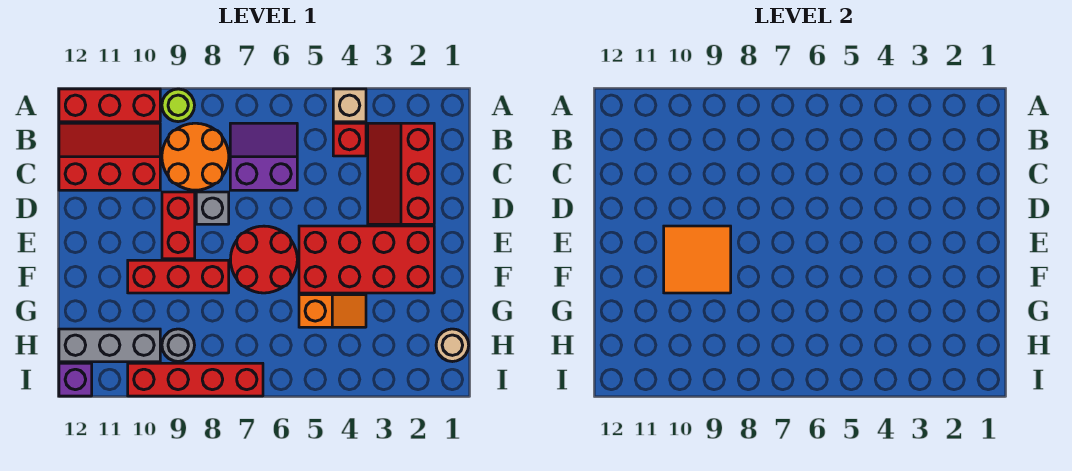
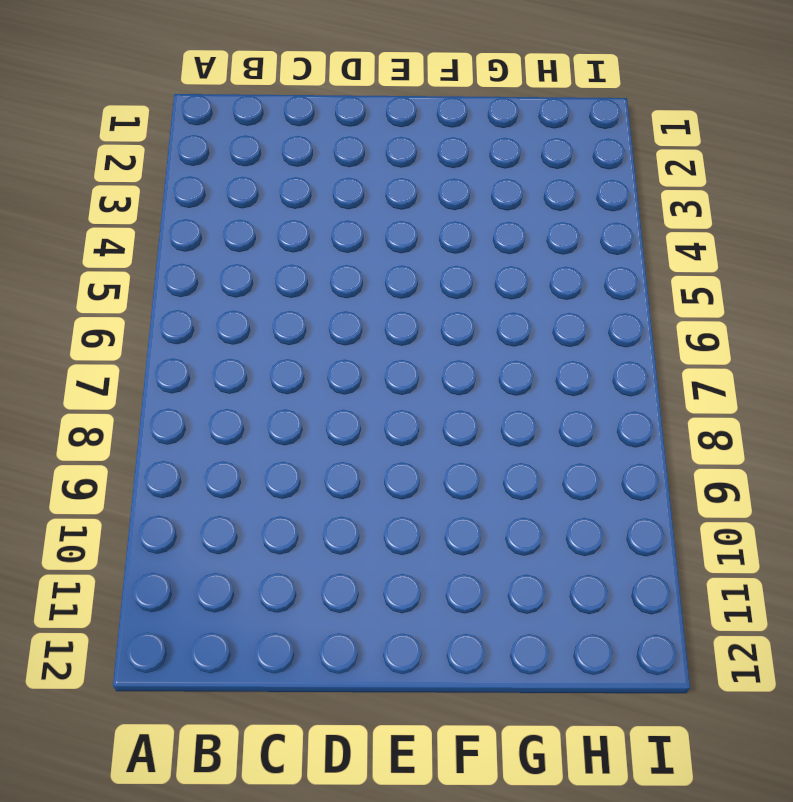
none -> tan brick A4 level 1
none -> lime round brick A9 level 1
none -> red brick A10:A12 level 1

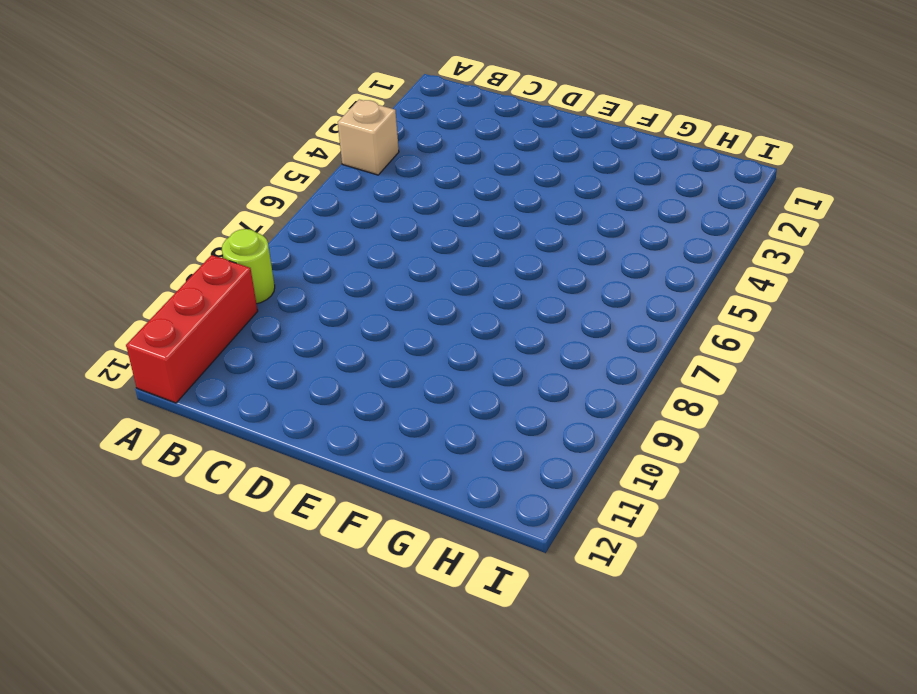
none -> red slope B2:D3 level 1 top 2
none -> red brick B4 level 1
none -> purple slope B6:C7 level 1 top C

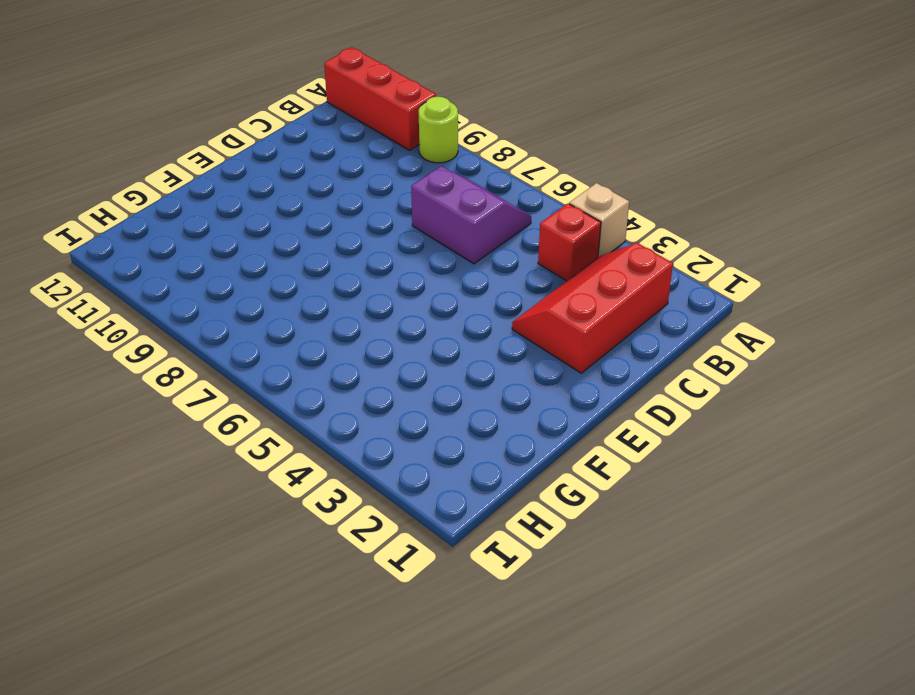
none -> orange round brick B8:C9 level 1
none -> red slope B10:C12 level 1 top C
none -> grey brick D8 level 1

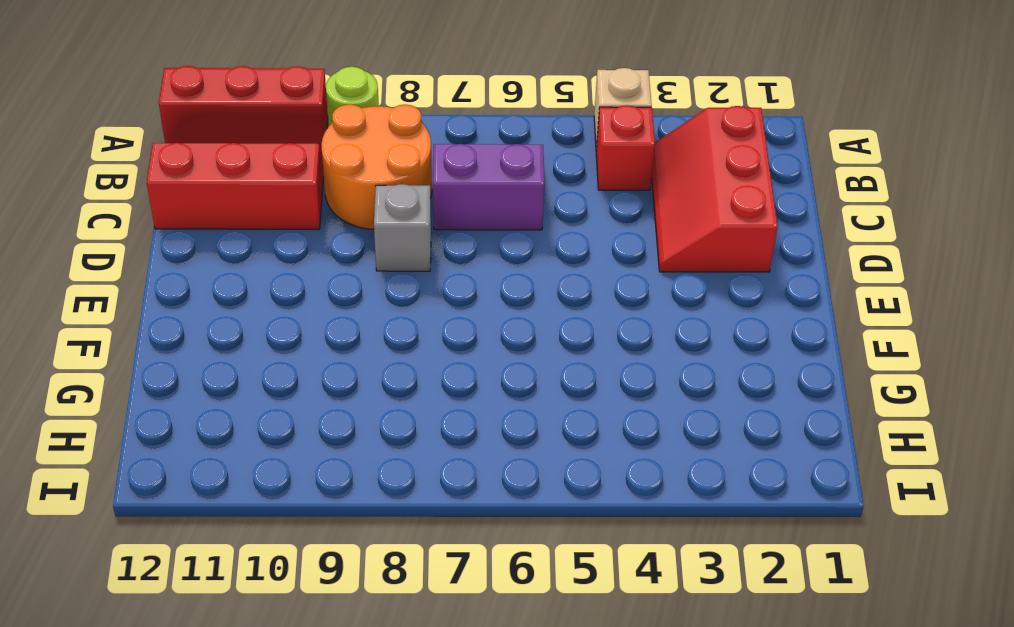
none -> red brick D9:E9 level 1
none -> red brick E2:F5 level 1
none -> red round brick E6:F7 level 1

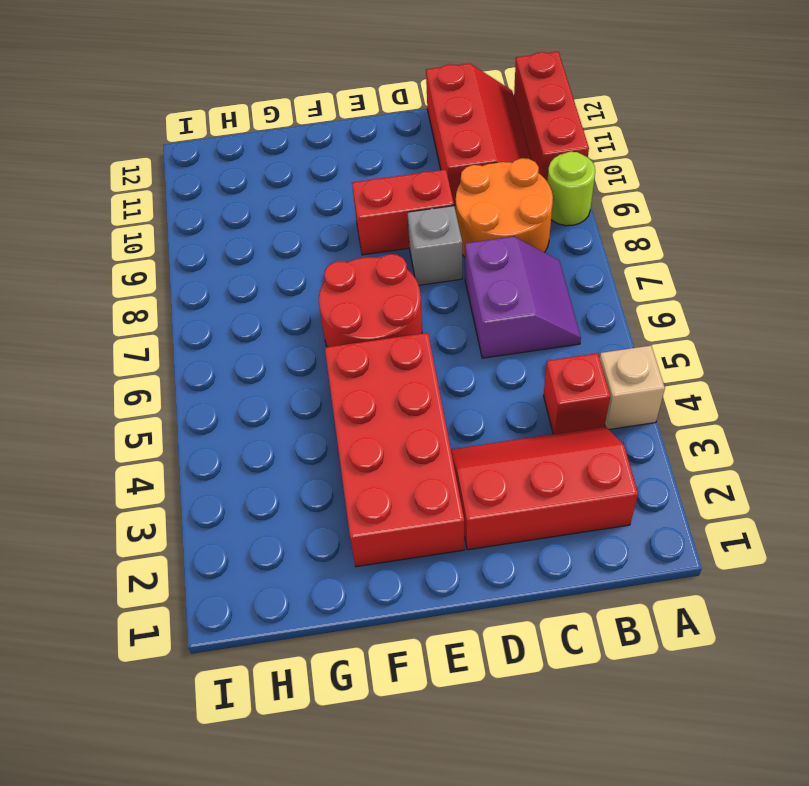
none -> red brick F8:F10 level 1
none -> orange slope G4:G5 level 1 top 5
none -> tan round brick H1 level 1

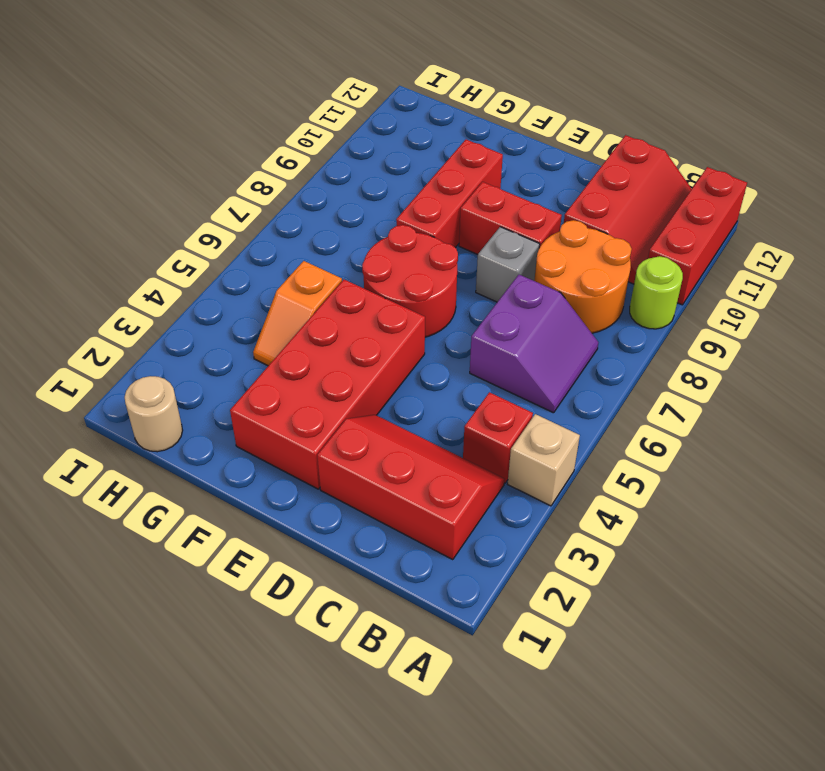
none -> grey round brick H9 level 1
none -> grey brick H10:H12 level 1
none -> red brick I7:I10 level 1

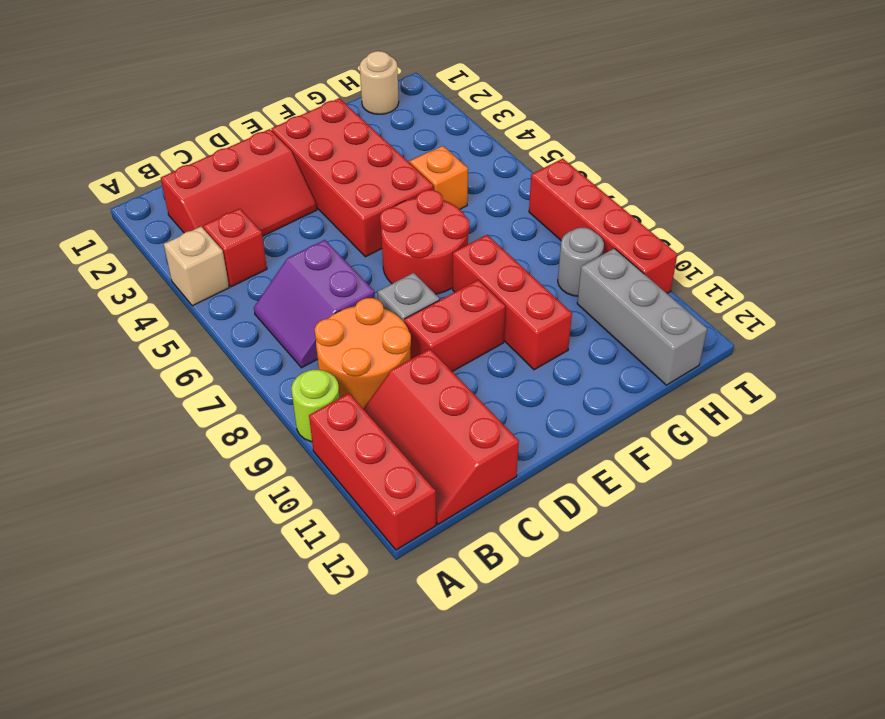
none -> purple brick I12 level 1
none -> orange tile E9:F10 level 2

